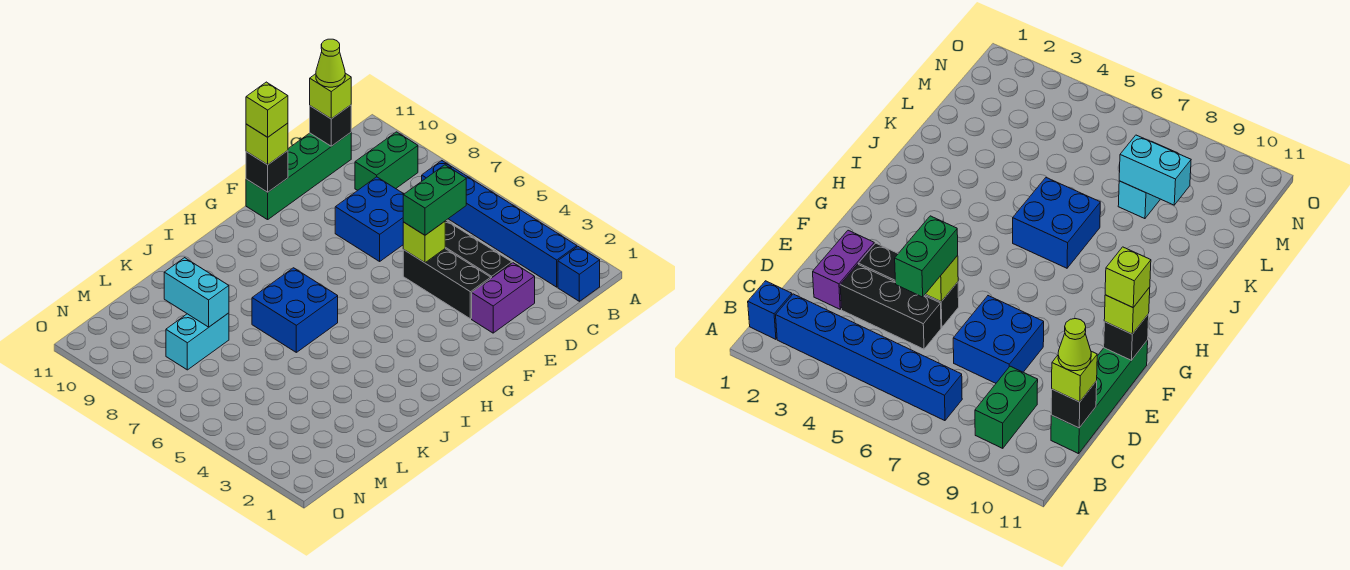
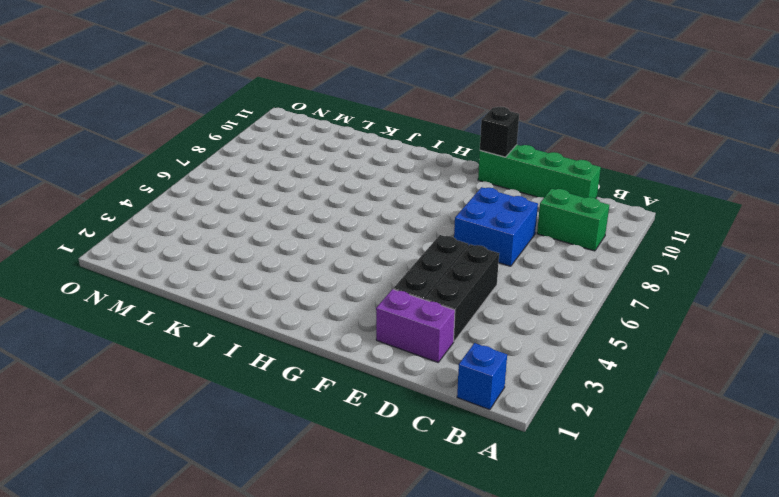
none -> blue brick B2:B7 level 1
none -> blue brick I6:J7 level 1
none -> cyan brick L8:M8 level 1

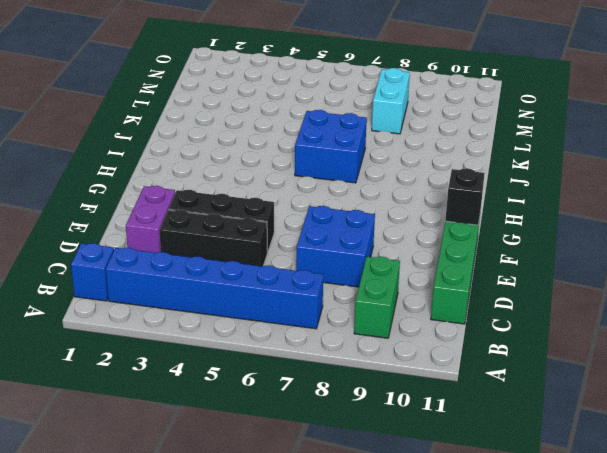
none -> black brick C11 level 2
none -> lime brick E5 level 2
none -> cyan brick L8:L9 level 2

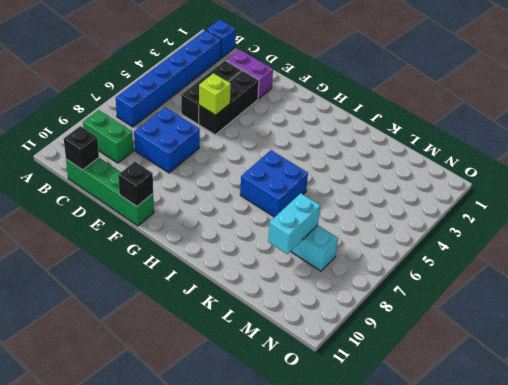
none -> lime brick C11 level 3
none -> green brick D5:E5 level 3
none -> lime brick F11 level 3

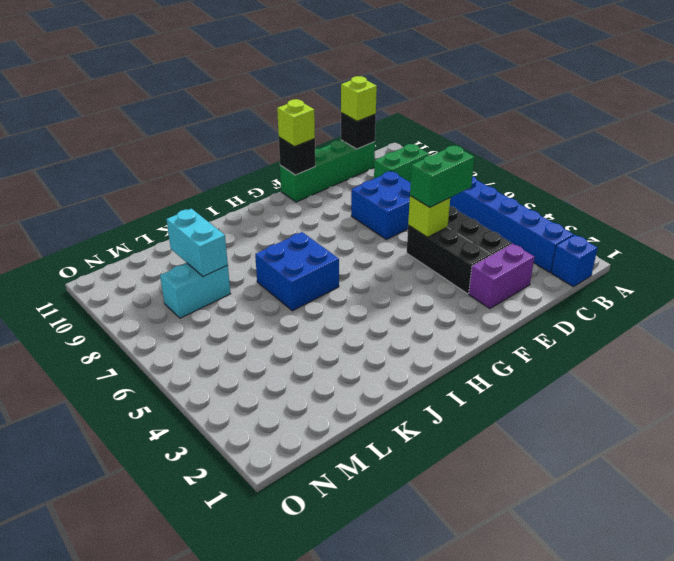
none -> lime cone C11 level 4
none -> lime brick F11 level 4

